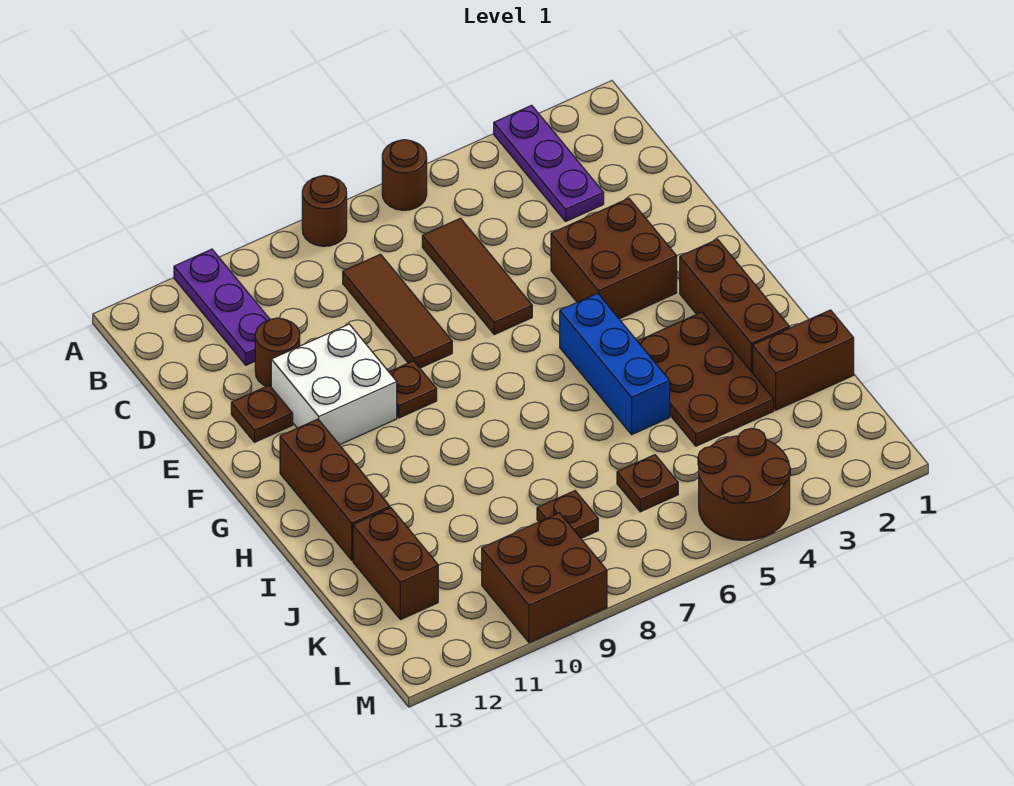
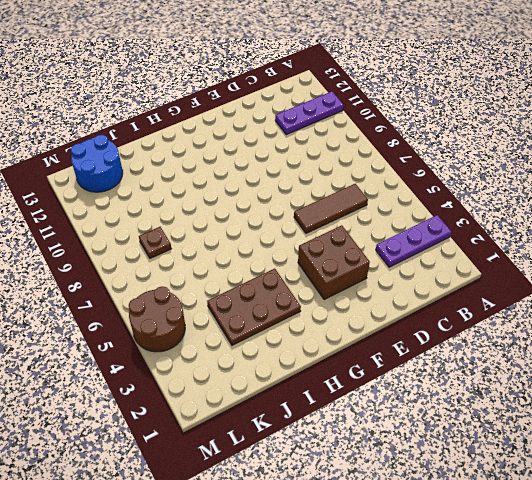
blue round brick K12:L13 level 1 -> brown brick J12:K12 level 1
none -> brown round brick A6 level 1
none -> brown round brick A8 level 1
none -> brown tile C8:E8 level 1

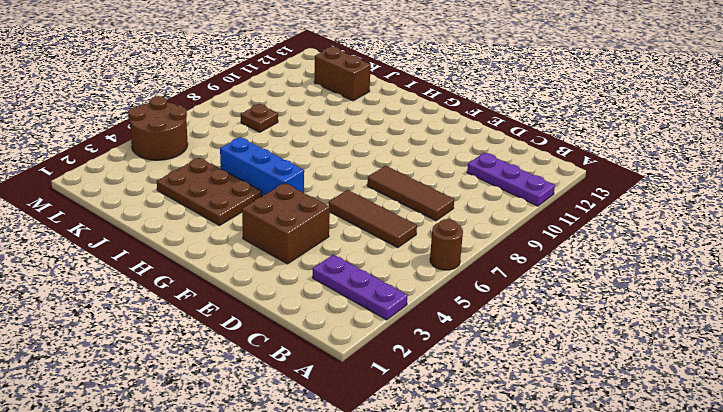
none -> brown round brick A8 level 1
none -> brown round brick D11 level 1
none -> white brick E10:F11 level 1

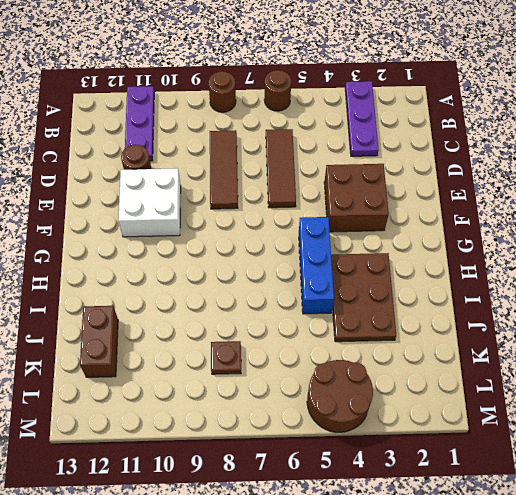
none -> brown plate E12 level 1
none -> brown plate F9 level 1
none -> brown brick G2:I2 level 1

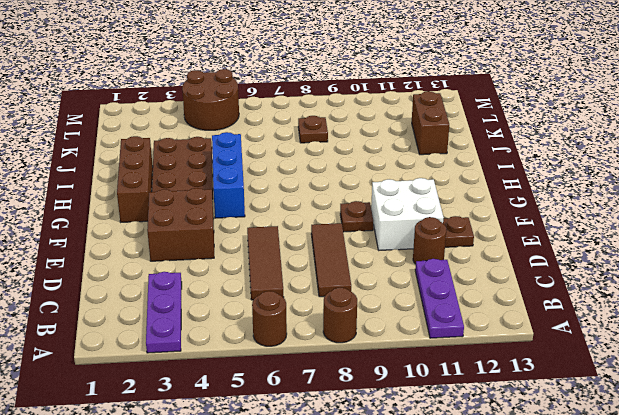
none -> brown brick G12:I12 level 1
none -> brown brick J1:J2 level 1
none -> brown plate K6 level 1

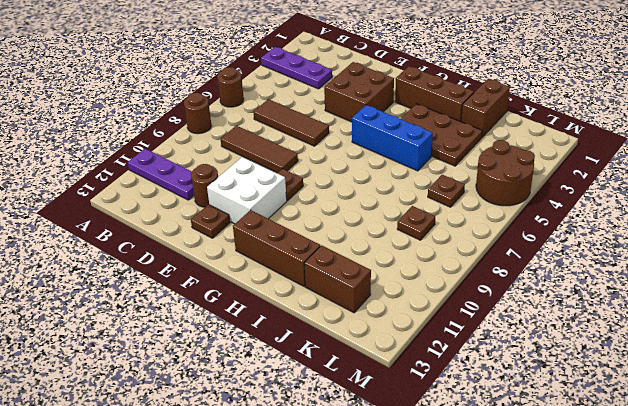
none -> brown brick L9:M10 level 1

